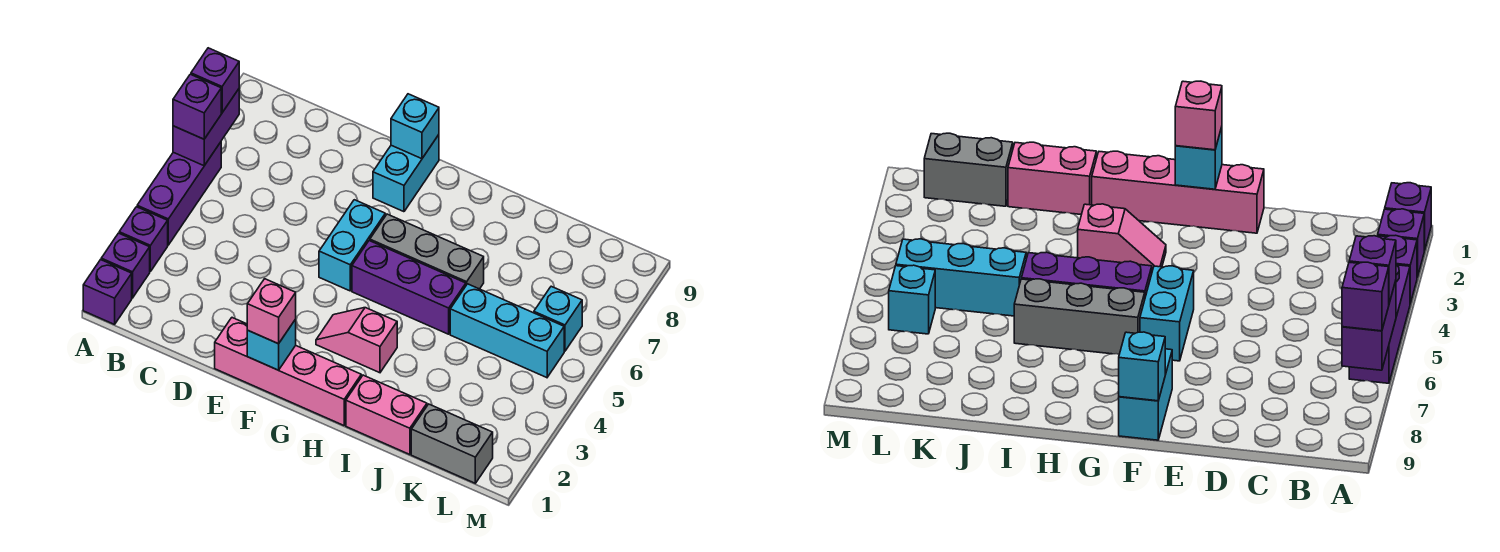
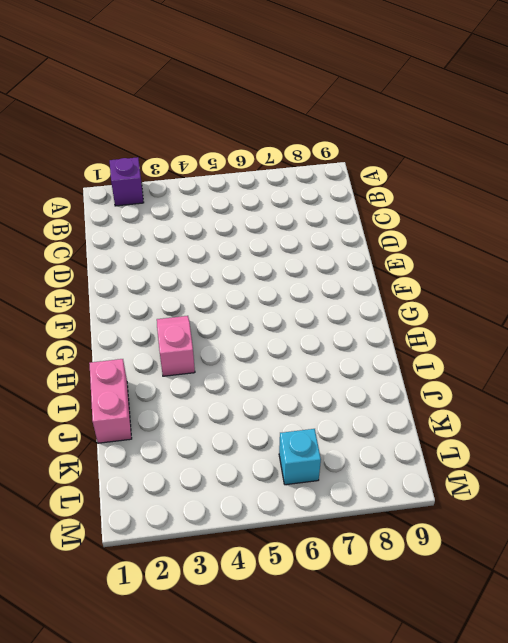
none -> purple brick A1 level 1
none -> purple brick A3 level 1
none -> purple brick A4:A6 level 1

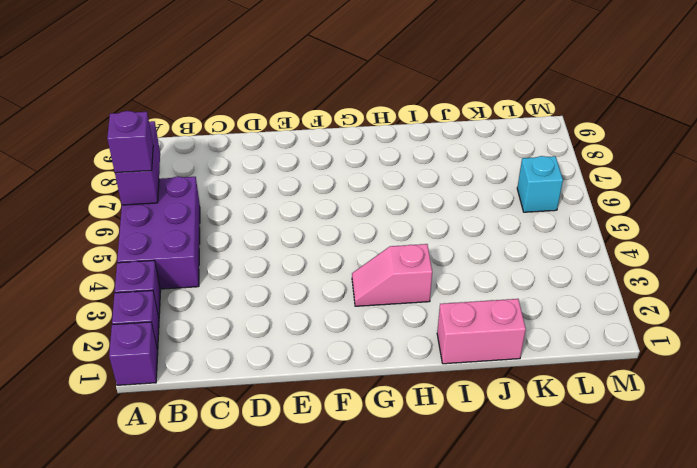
purple brick A4:B6 level 1 -> purple brick A4:A6 level 1
none -> pink brick E1:H1 level 1
none -> cyan brick F5:F6 level 1
none -> cyan brick F8:F9 level 1

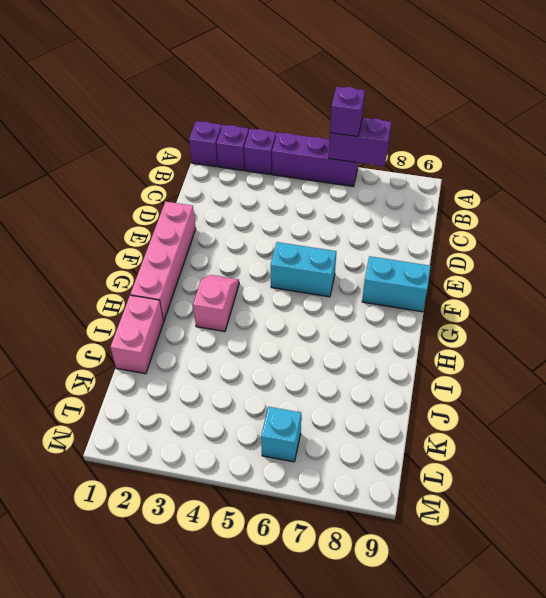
none -> purple brick G5:I5 level 1
none -> grey brick G6:I6 level 1
none -> cyan brick J5:L5 level 1

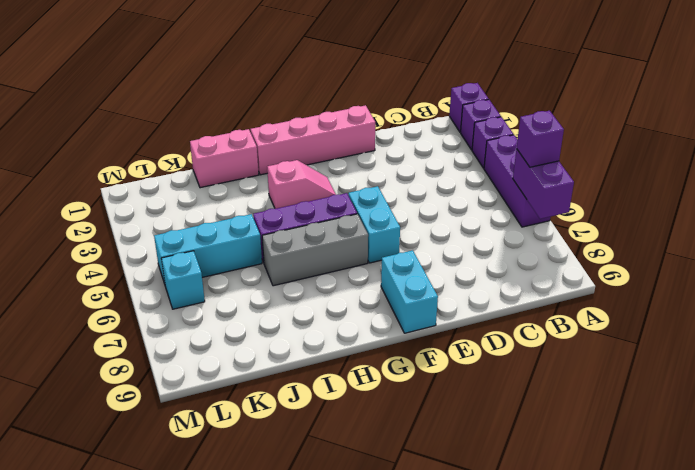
none -> grey brick K1:L1 level 1
none -> cyan brick F1 level 2
none -> cyan brick F9 level 2

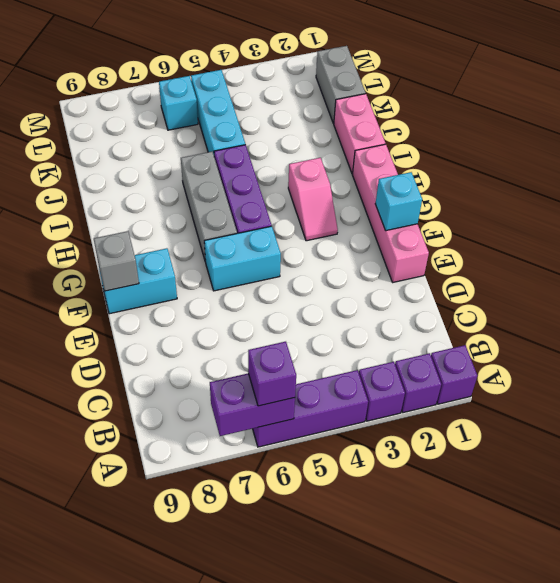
grey brick F9 level 2 -> cyan brick F9 level 2
none -> purple brick A7 level 3
none -> pink brick F1 level 3

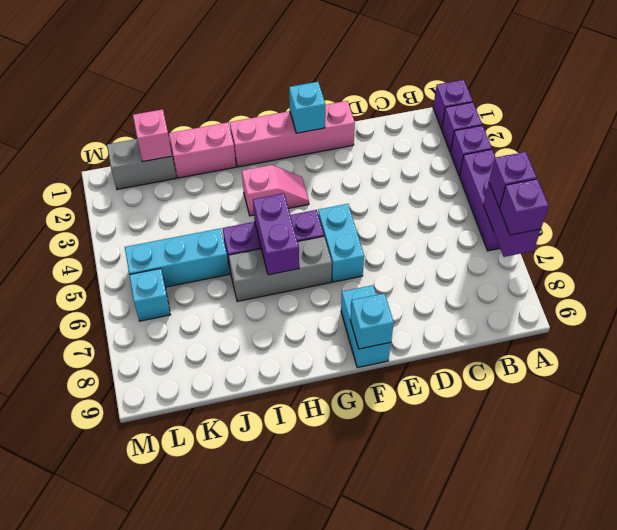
purple brick H5:H6 level 2 -> none
pink brick K1 level 2 -> pink brick F1 level 3

